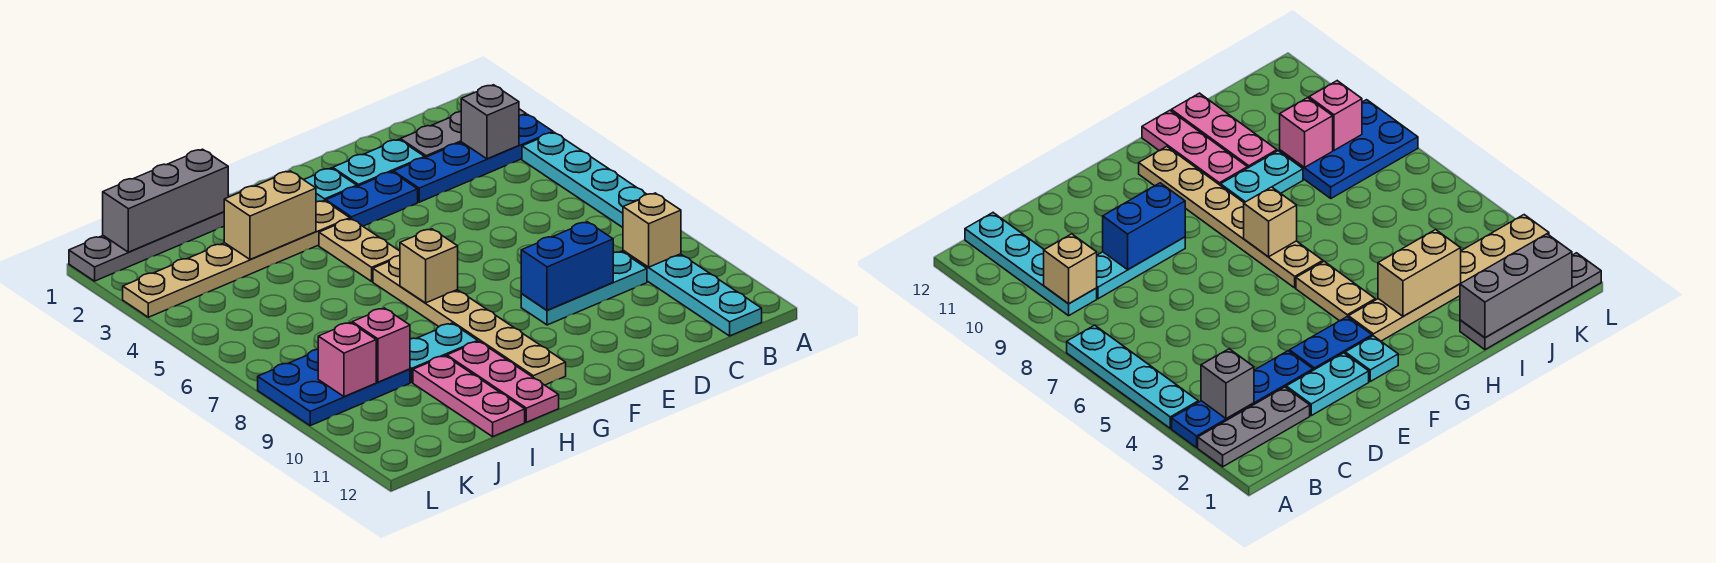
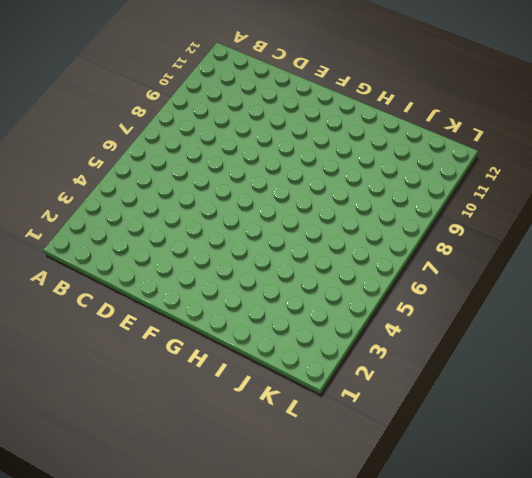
none -> grey plate A2:C2 level 1
none -> blue plate A3:D3 level 1
none -> cyan plate A4:A7 level 1

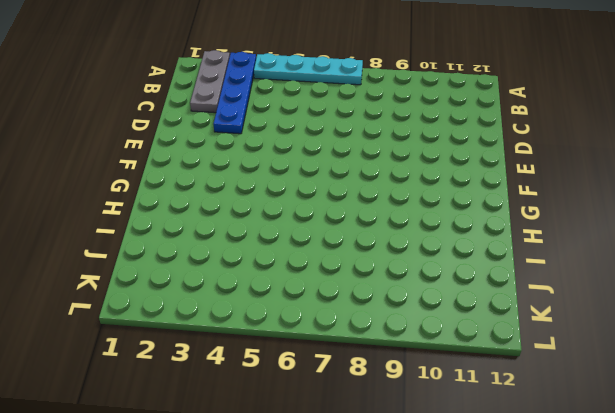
none -> cyan plate B9:B12 level 1
none -> cyan plate C9:E9 level 1
none -> cyan plate D2:E2 level 1

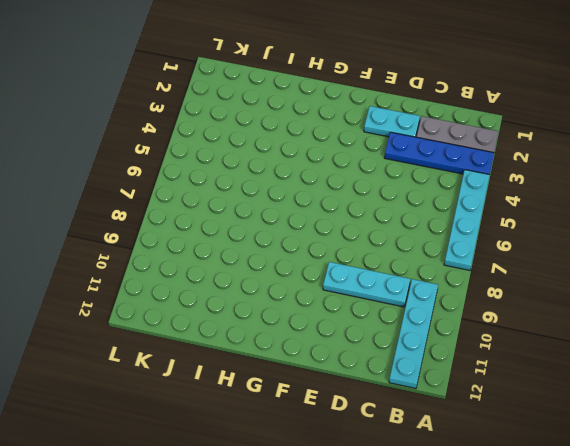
none -> blue plate E3:F3 level 1
none -> cyan plate F2 level 1
none -> tan plate G3:L3 level 1

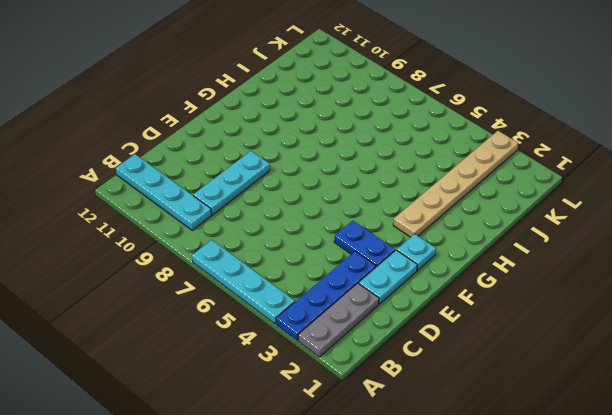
blue plate E3:E4 level 1 -> blue plate E3:F3 level 1
none -> tan plate G4:G5 level 1
none -> tan plate G6:G11 level 1
none -> cyan plate H9:I9 level 1

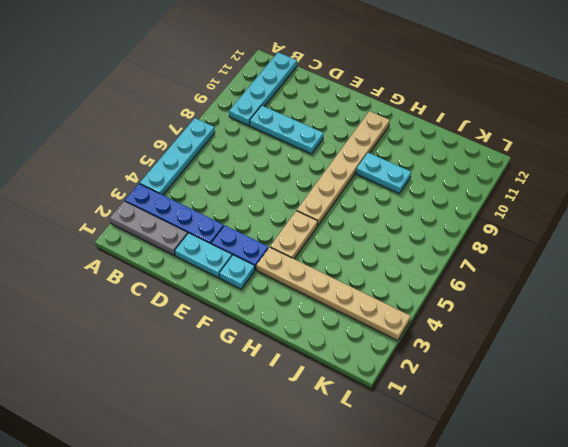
none -> pink plate H10:H12 level 1
none -> grey plate I1:L1 level 1
none -> pink plate I10:I12 level 1

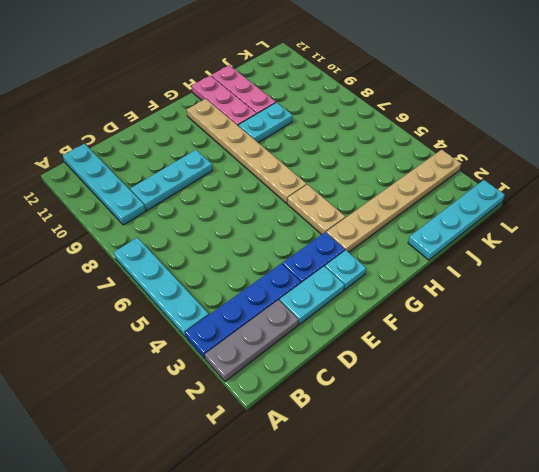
cyan plate I1:L1 level 1 -> grey plate I1:L1 level 1
none -> blue plate J8:L9 level 1
none -> grey brick B3 level 2
none -> tan brick B9 level 2

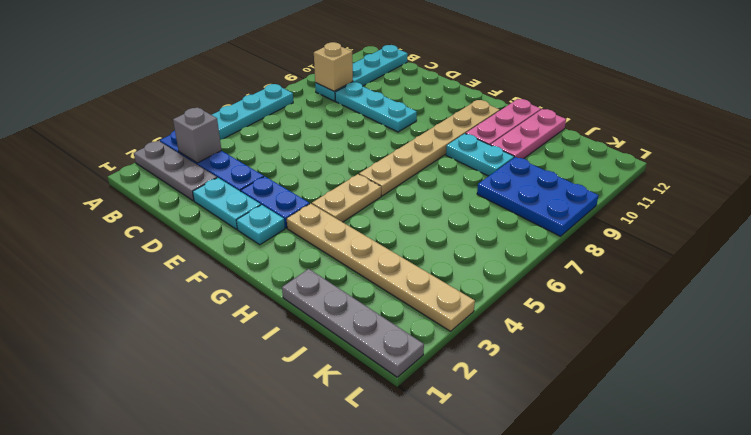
none -> blue brick D9:E9 level 2
none -> tan brick G7 level 2
none -> tan brick H3:I3 level 2

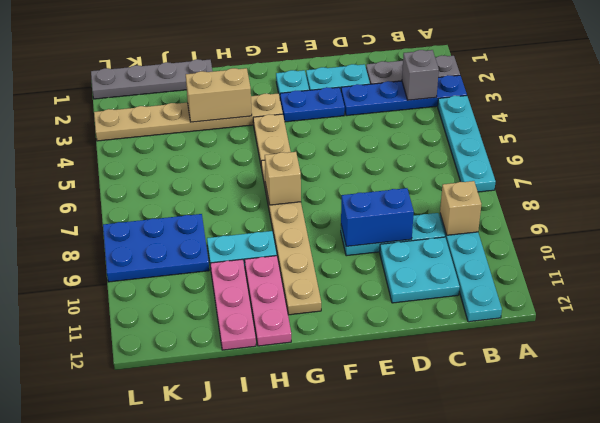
cyan plate C10:D11 level 1 -> none
none -> grey brick I1:K1 level 2
none -> pink brick J9 level 2
none -> pink brick K9 level 2

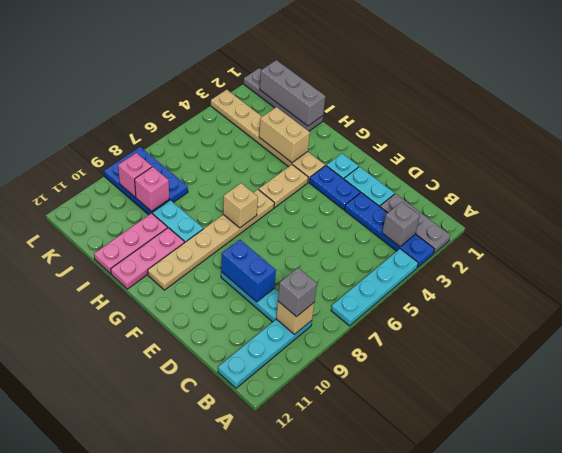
grey brick B9 level 3 -> none

